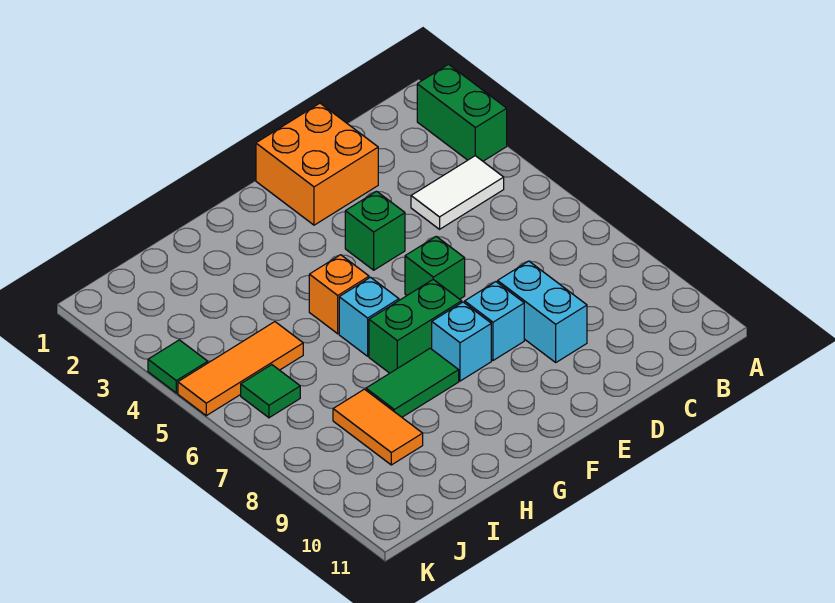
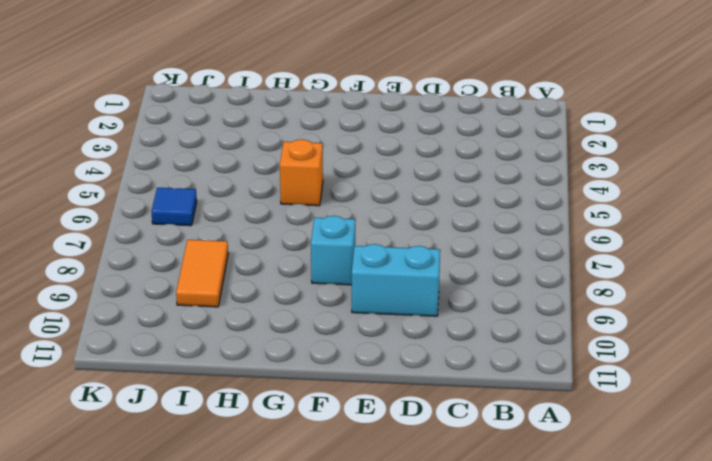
cyan brick D9:E9 level 1 -> cyan brick D8:D9 level 1
blue tile J6 level 1 -> green tile J6 level 1
none -> green brick A2:A3 level 1
none -> white tile B4:C4 level 1
none -> orange brick D1:E2 level 1

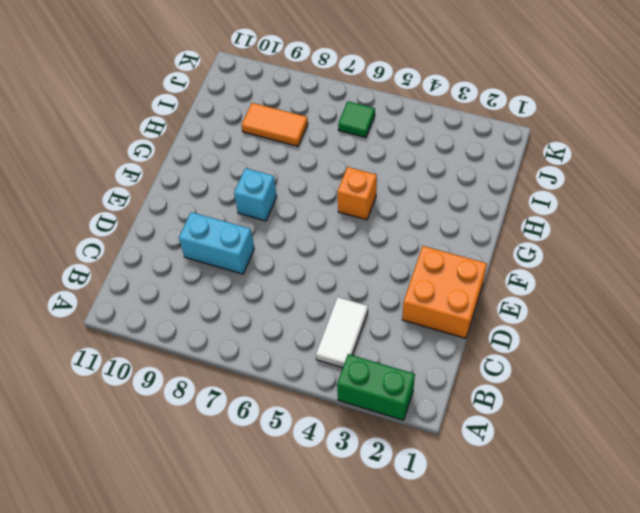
none -> green brick E4 level 1
none -> green brick E6 level 1
none -> cyan brick E8 level 1

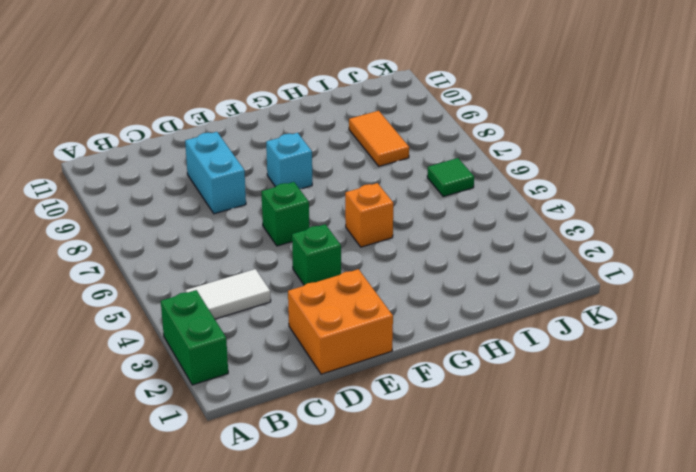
none -> cyan brick E8 level 1
none -> green brick F7:G7 level 1
none -> cyan brick G6 level 1

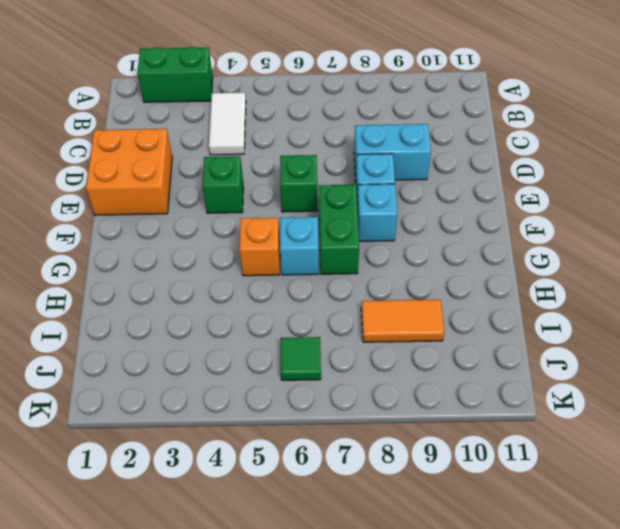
none -> green tile G8:H8 level 1
none -> orange tile I5:K5 level 1
none -> green tile K4 level 1

